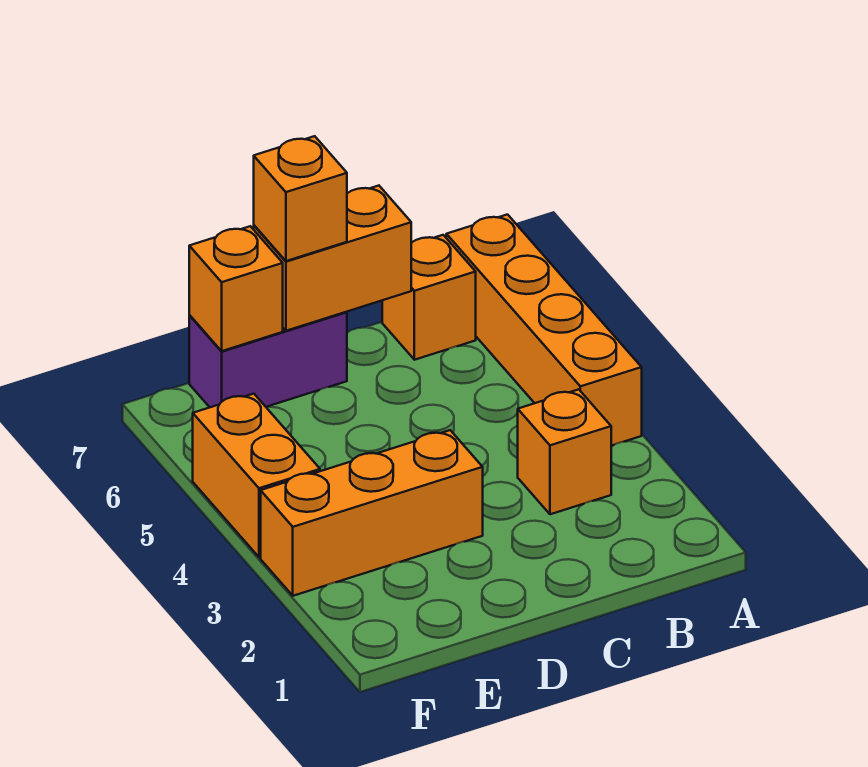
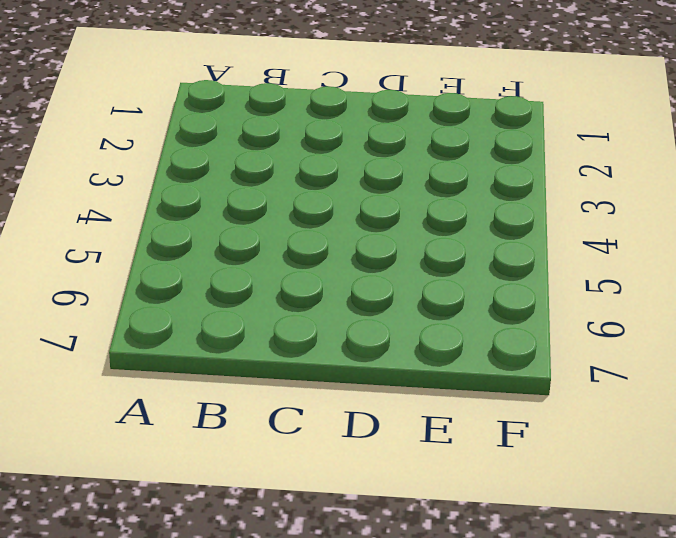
none -> orange brick A4:A7 level 1
none -> orange brick B3 level 1

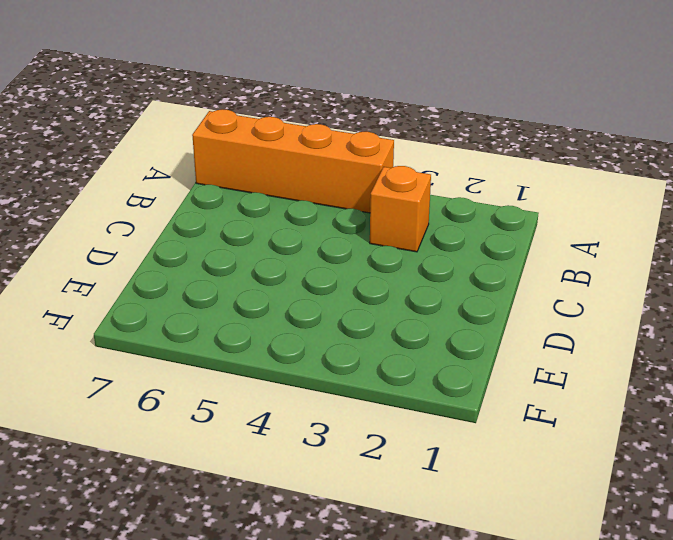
none -> orange brick B7 level 1
none -> orange brick D3:F3 level 1

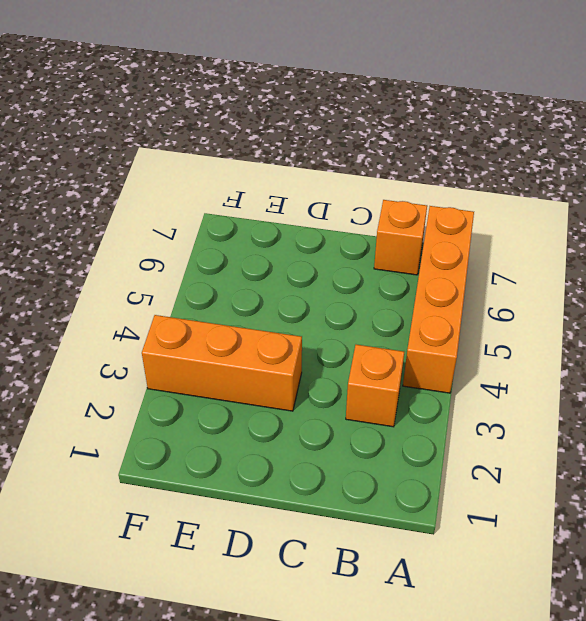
none -> purple brick D7:E7 level 1
none -> orange brick F4:F5 level 1

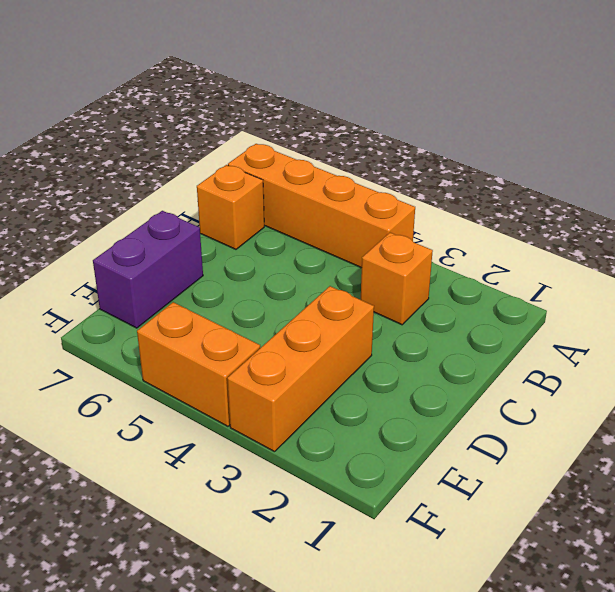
none -> orange brick C7:D7 level 2
none -> orange brick E7 level 2

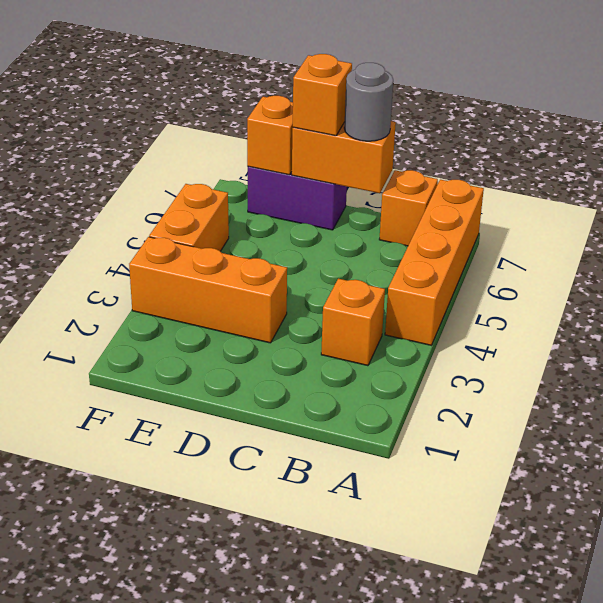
grey round brick C7 level 3 -> none

